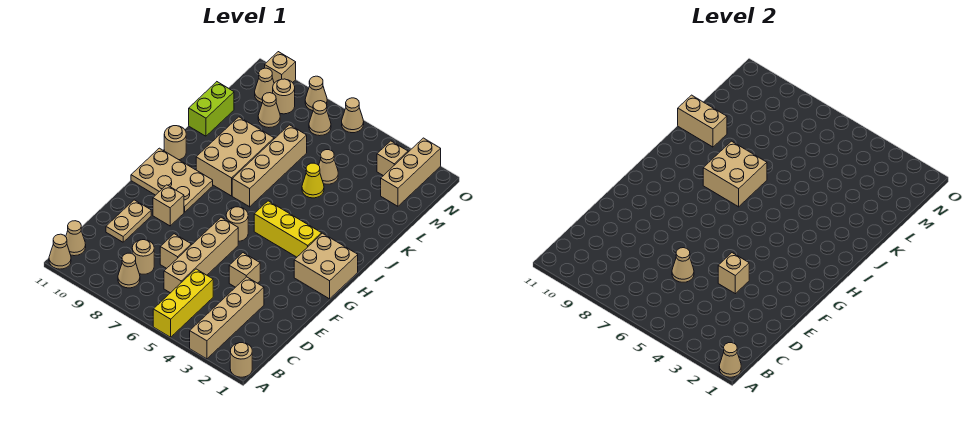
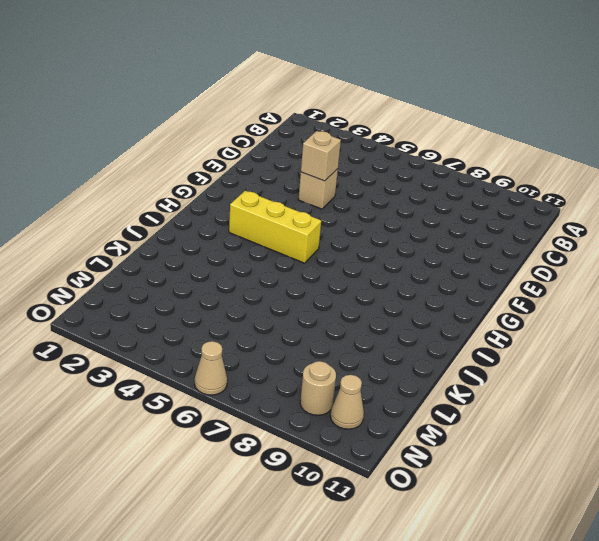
none -> tan round brick A1 level 1
none -> tan brick A3:D3 level 1
none -> yellow brick A5:C5 level 1
none -> tan cone A11 level 1

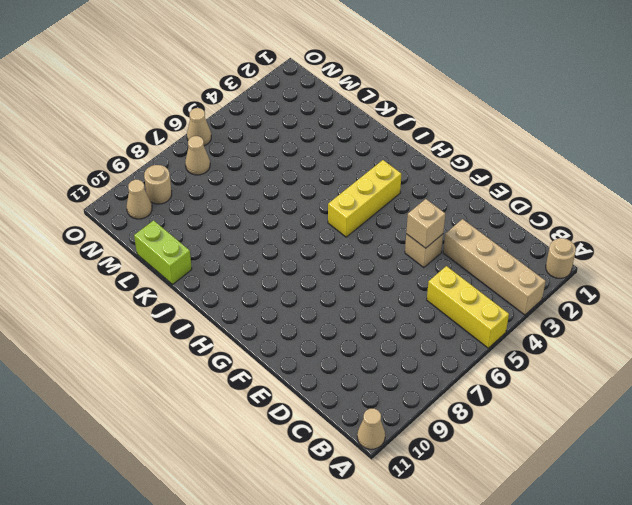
none -> tan cone B8 level 1
none -> tan cone B11 level 1
none -> tan brick C6:F6 level 1
none -> tan round brick C8 level 1

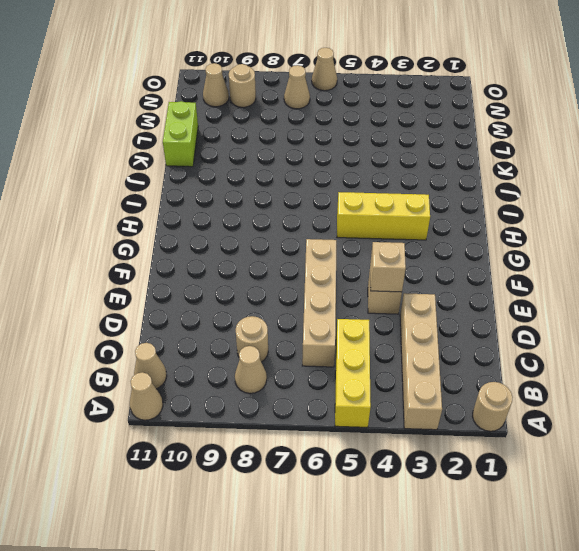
none -> tan brick D7 level 1
none -> tan plate D10:E10 level 1
none -> tan brick F9 level 1
none -> tan brick G1:H2 level 1

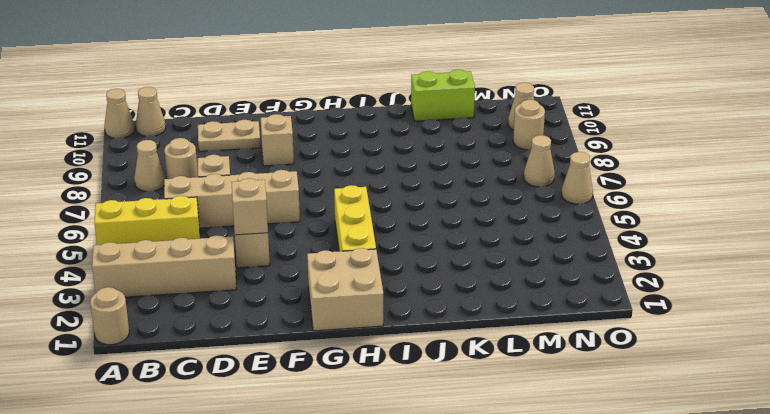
none -> tan round brick G6 level 1
none -> tan plate G9:H11 level 1
none -> tan brick I7:L7 level 1
none -> tan brick I8:K9 level 1

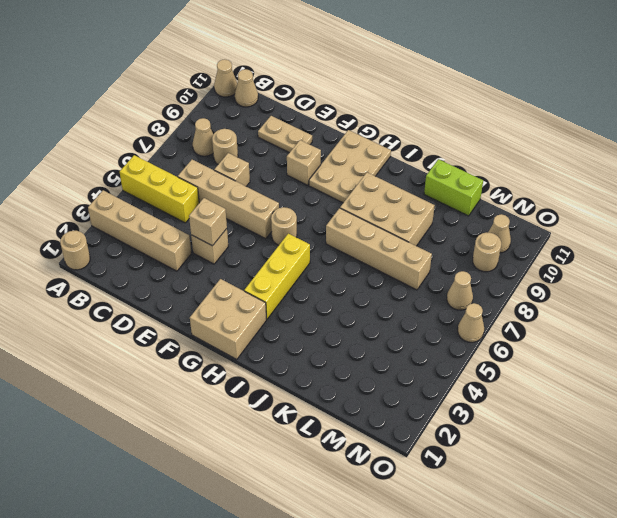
none -> tan round brick I11 level 1
none -> yellow cone K5 level 1
none -> tan cone L5 level 1
none -> tan brick M2:O2 level 1

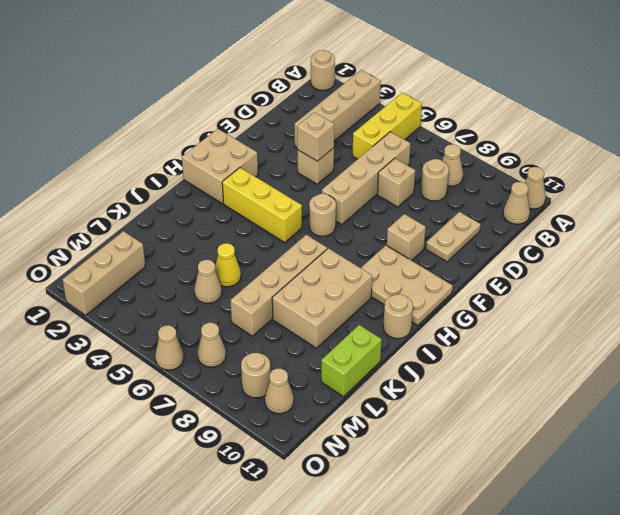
none -> tan cone M9 level 1
none -> tan brick N3 level 1
none -> tan cone O8 level 1
none -> tan brick O10 level 1

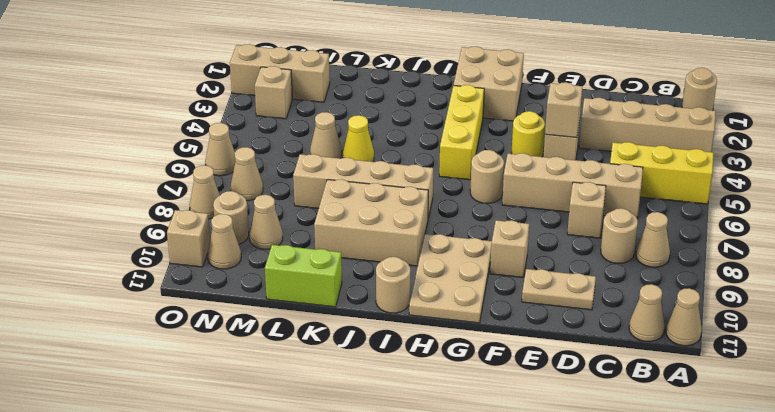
yellow round brick F4 level 1 -> none
none -> tan cone A1 level 2
none -> tan cone D6 level 2
none -> tan brick I7:J8 level 2
none -> tan brick K10:K11 level 2

